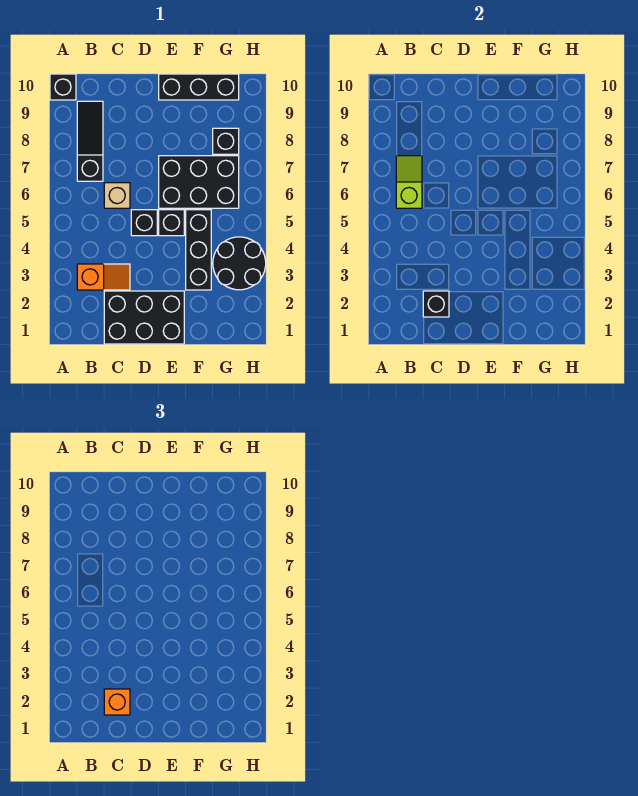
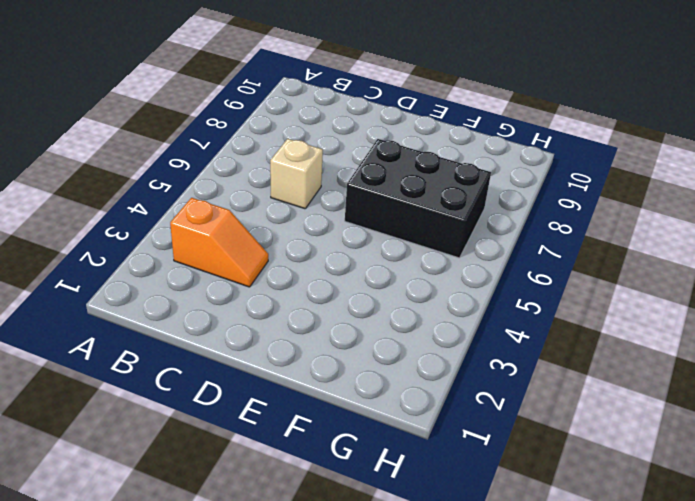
none -> black brick A10 level 1
none -> black slope B7:B9 level 1 top 7
none -> black brick C1:E2 level 1

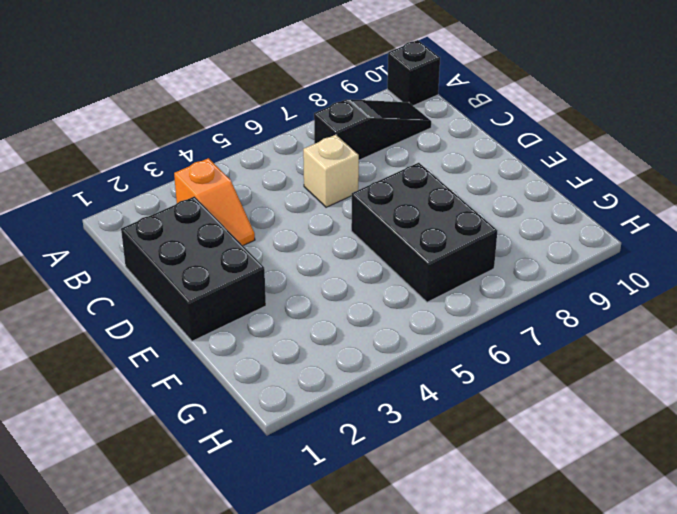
none -> black brick D5 level 1
none -> black brick E5 level 1
none -> black brick E10:G10 level 1

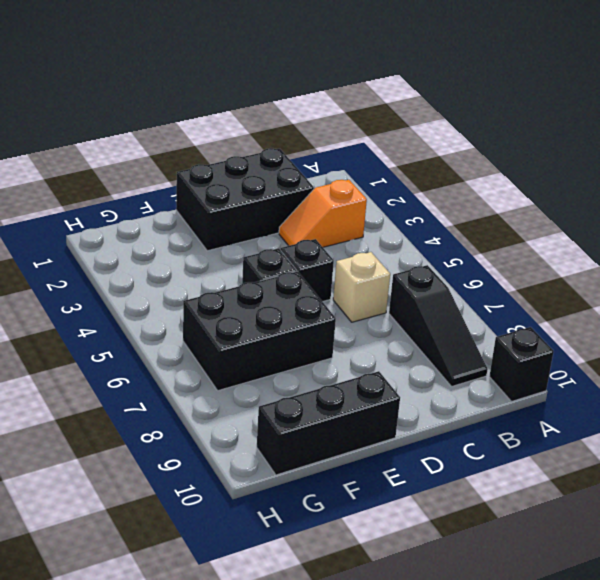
none -> black brick F3:F5 level 1
none -> black round brick G3:H4 level 1
none -> black brick G8 level 1

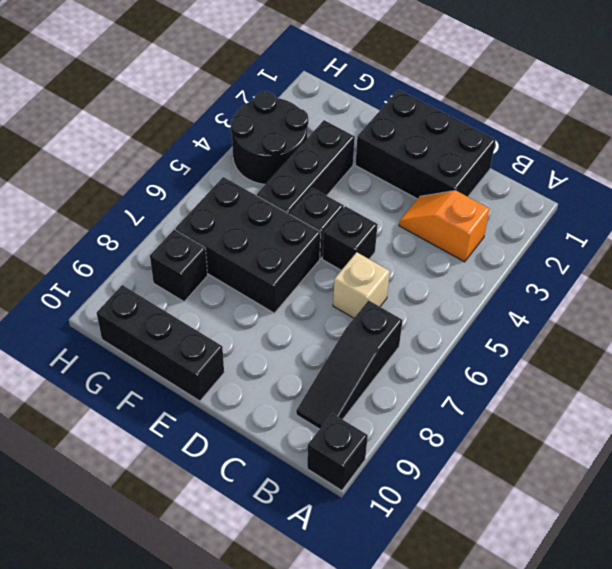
none -> lime slope B6:B7 level 2 top 6
none -> black brick C2 level 2
none -> orange brick C2 level 3

